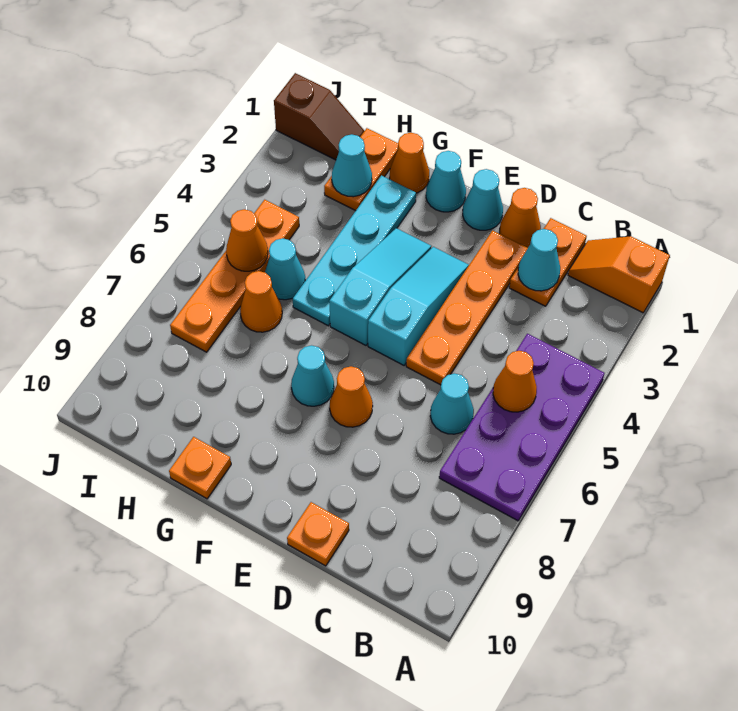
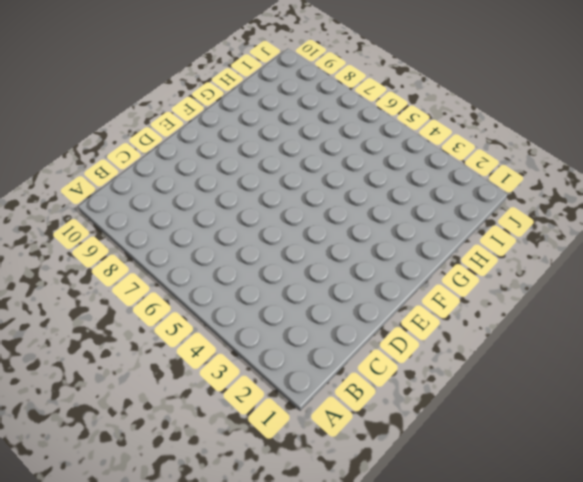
none -> orange slope A1:B1 level 1 top A
none -> purple plate A4:B7 level 1
none -> orange plate C1:C2 level 1

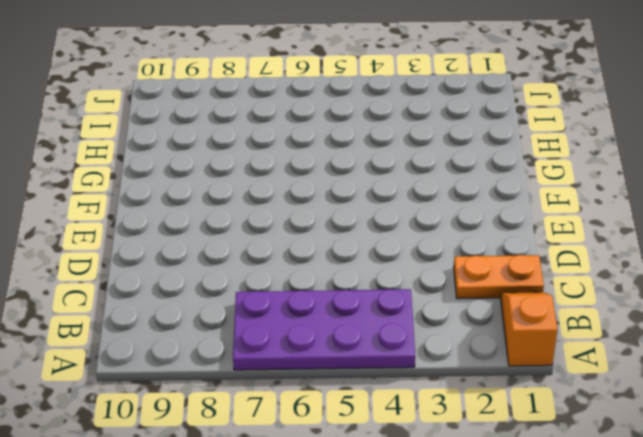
none -> cyan cone C6 level 1
none -> orange cone D1 level 1
none -> orange plate D2:D5 level 1

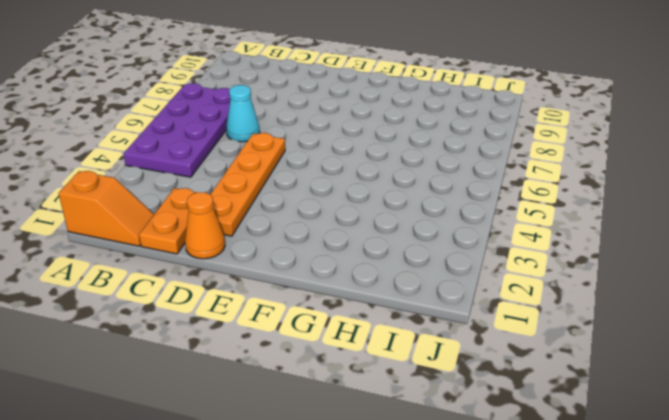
none -> orange plate D10 level 1
none -> cyan cone E1 level 1
none -> cyan slope E3:E5 level 1 top 5

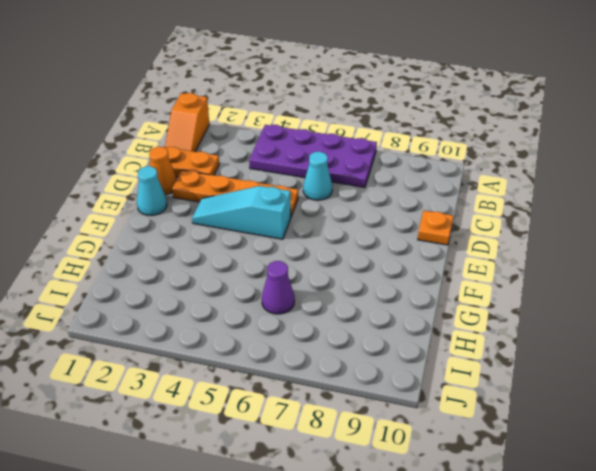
purple cone H6 level 1 -> orange cone H6 level 1
none -> orange cone E7 level 1
none -> cyan cone F1 level 1
none -> cyan slope F3:F5 level 1 top 5

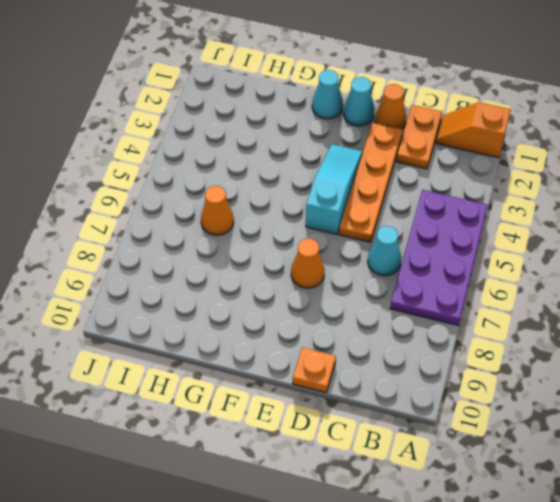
none -> cyan slope F3:F5 level 1 top 5
none -> cyan cone F7 level 1
none -> orange cone G1 level 1

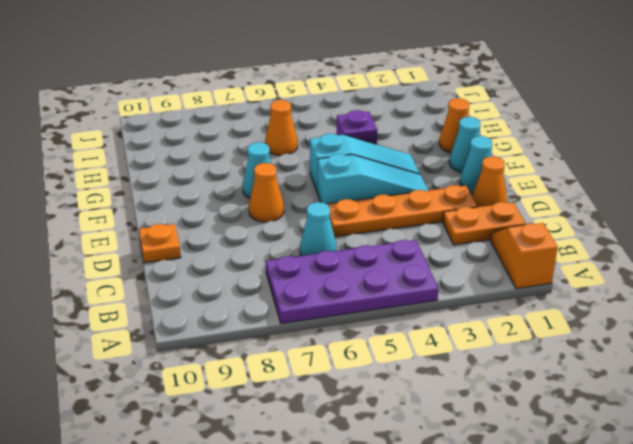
purple brick G4 level 1 -> cyan plate G2:G5 level 1
none -> orange plate G10 level 1
none -> orange plate H1:H2 level 1
none -> cyan cone H5 level 1

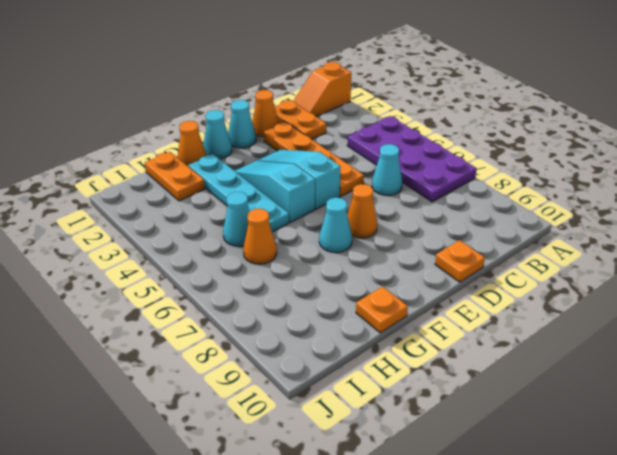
none -> brown slope I1:J1 level 1 top J
none -> orange plate I4:I7 level 1
none -> orange cone B5 level 2

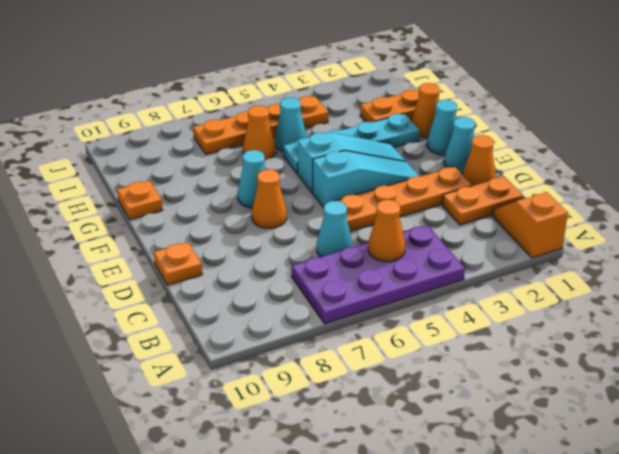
none -> brown slope I1:J1 level 1 top J
none -> cyan cone C2 level 2
none -> cyan cone H2 level 2

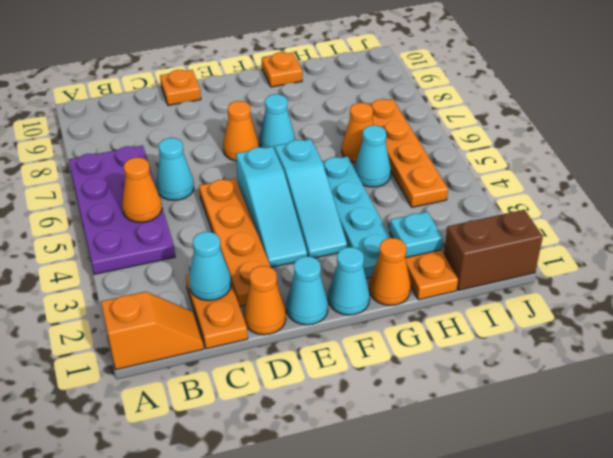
cyan plate H2 level 2 -> cyan cone H2 level 2
brown brick I1:J1 level 1 -> brown slope I1:J1 level 1 top J
none -> orange cone I5 level 2

